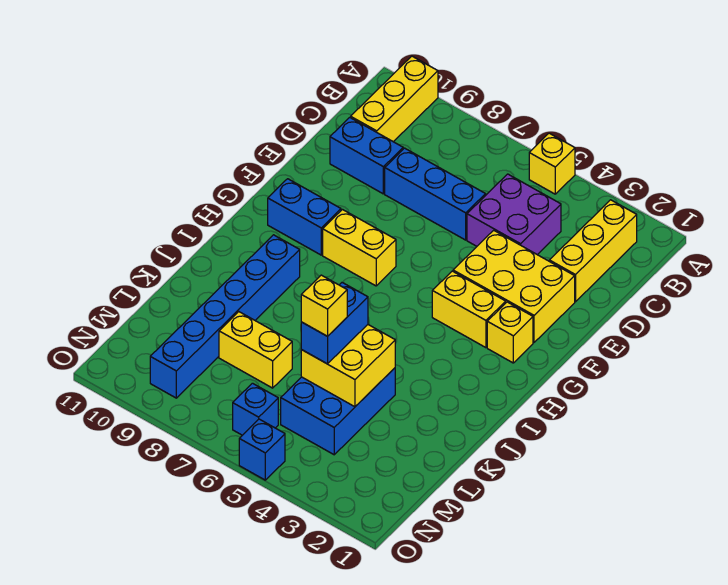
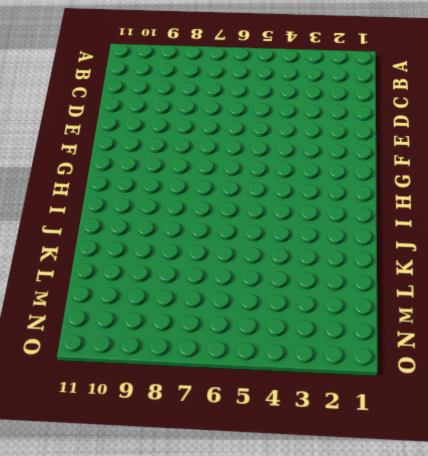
none -> yellow brick A5 level 1
none -> yellow brick A10:C10 level 1
none -> yellow brick B2:D2 level 1

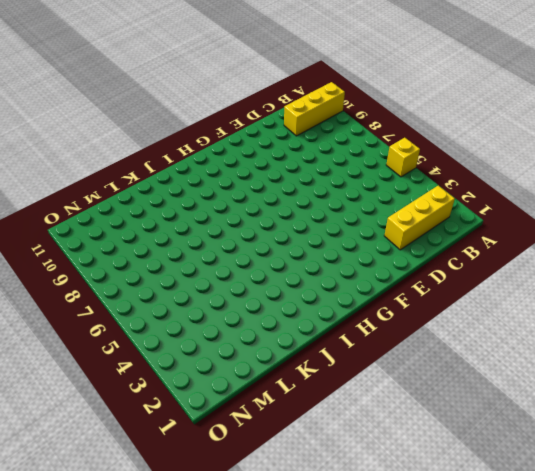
none -> purple brick C4:D5 level 1
none -> blue brick D6:D8 level 1
none -> blue brick D9:D10 level 1

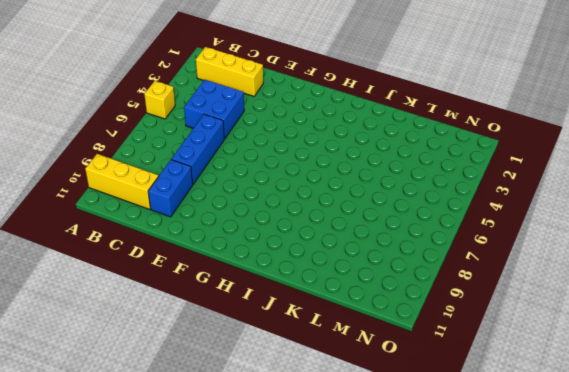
blue brick C4:D5 level 1 -> purple brick C4:D5 level 1
none -> yellow brick E2:F4 level 1
none -> yellow brick G2 level 1
none -> yellow brick G3:G4 level 1

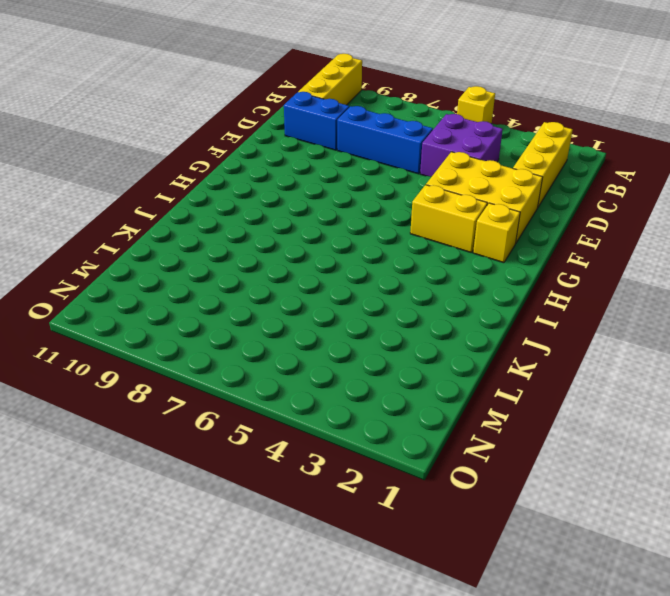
none -> yellow brick G7:G8 level 1
none -> blue brick G9:G10 level 1
none -> blue brick I9:N9 level 1

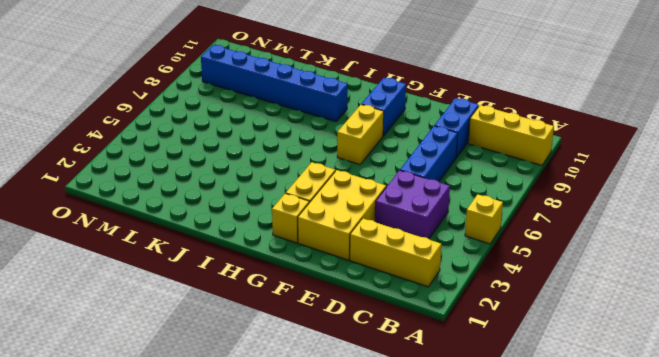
none -> blue brick K4:M5 level 1
none -> yellow brick L7:L8 level 1
none -> blue brick N6 level 1

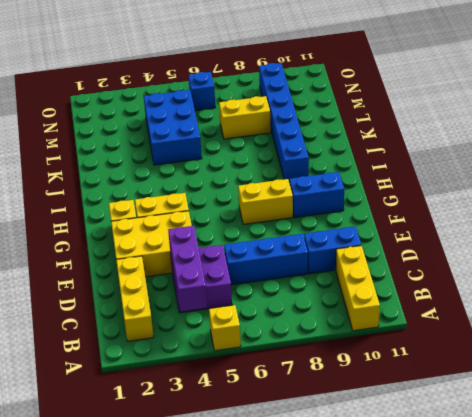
purple brick B4:D4 level 2 -> none
none -> blue brick O5 level 1
none -> yellow brick K4:L5 level 2
none -> blue brick K5:L5 level 3

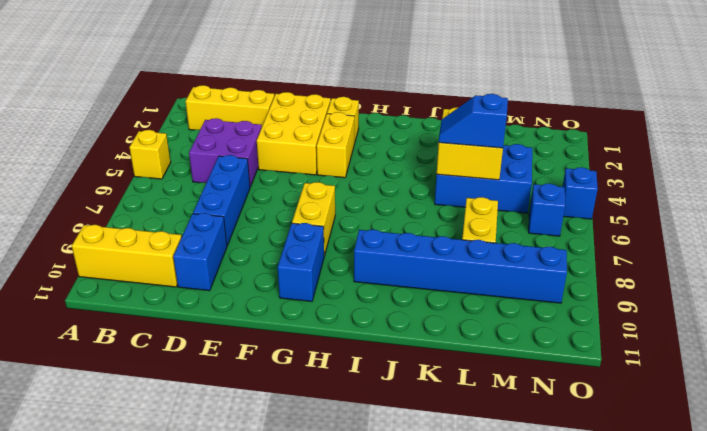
blue slope K5:L5 level 3 top L -> blue brick K5:L5 level 3
none -> yellow brick L5 level 4

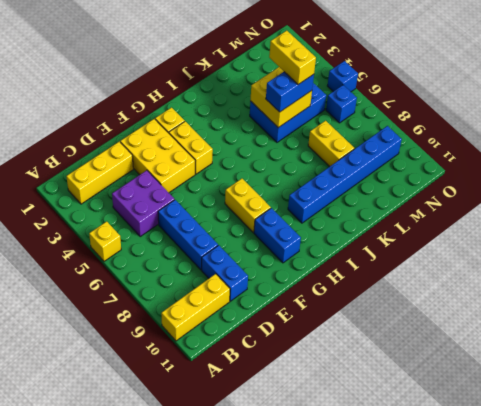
yellow brick L4:L5 level 4 -> yellow brick L5 level 4

